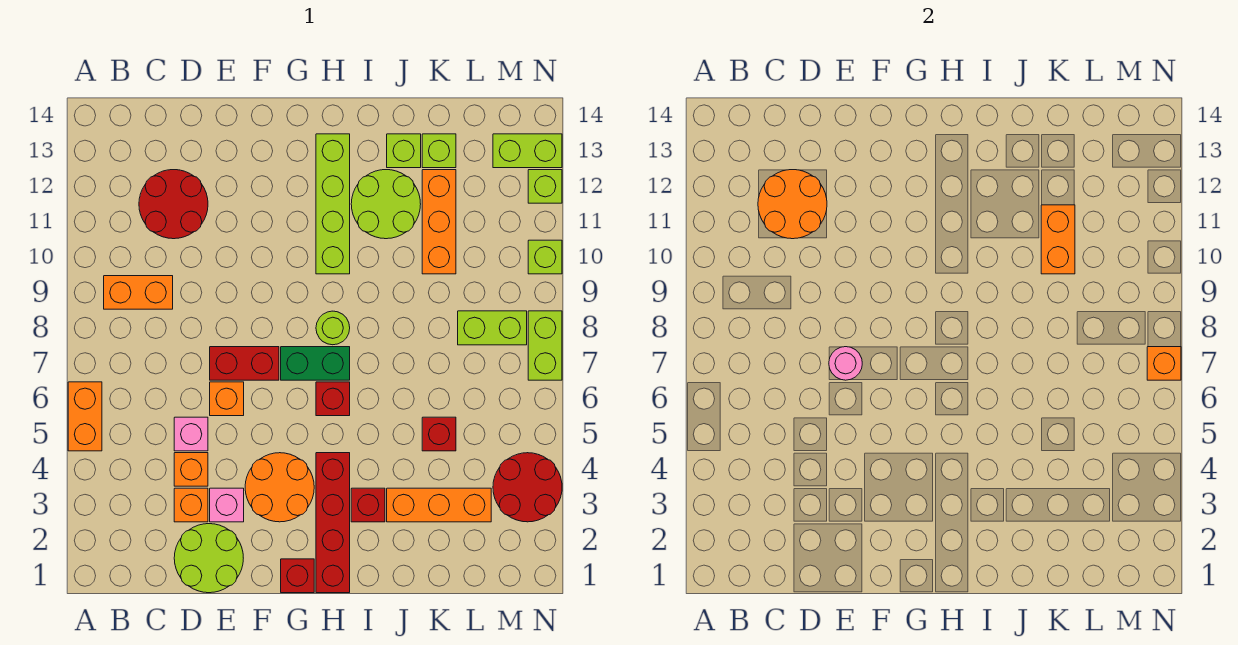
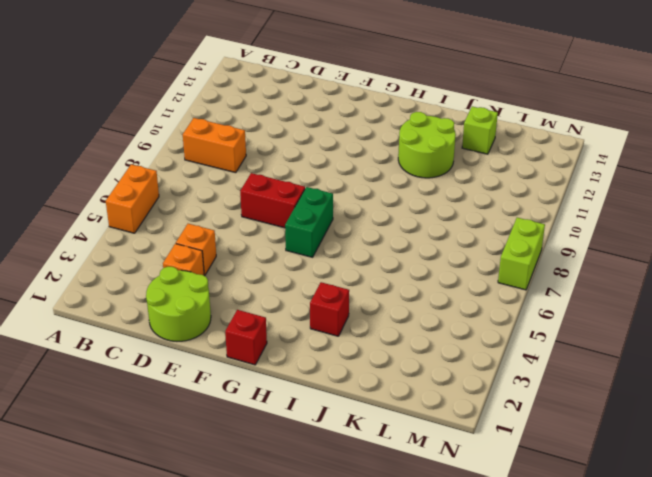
green brick G6:G7 level 1 -> green brick G7:H7 level 1
none -> red round brick C11:D12 level 1
none -> pink brick D5 level 1
none -> pink brick E3 level 1
none -> orange brick E6 level 1

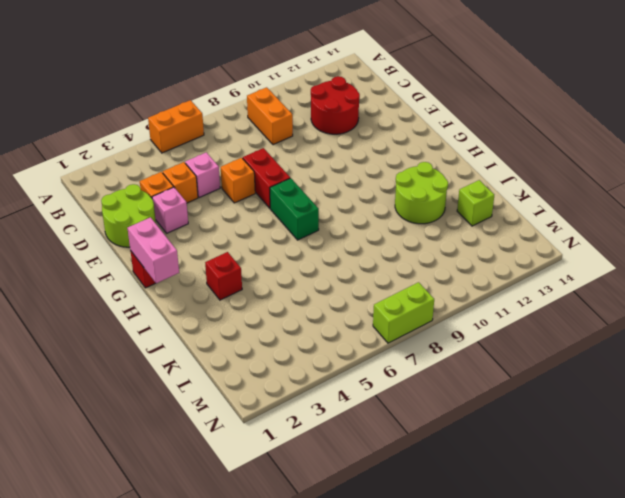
pink brick G1:H1 level 2 -> none
none -> orange round brick F3:G4 level 1
none -> red brick H1:H4 level 1
none -> red brick H6 level 1
none -> lime round brick H8 level 1

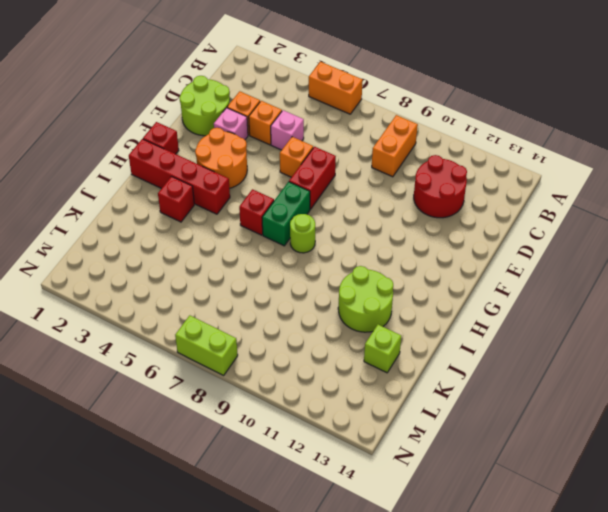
none -> lime brick H10:H13 level 1
none -> orange brick J3:L3 level 1
none -> lime brick J13 level 1
none -> red brick K5 level 1

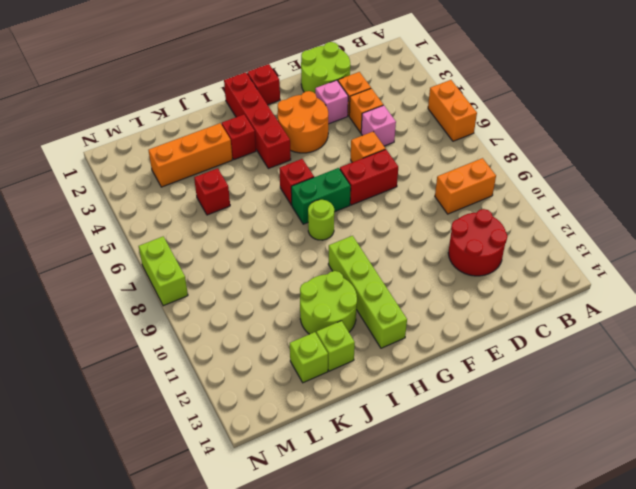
none -> orange brick K10:K12 level 1
none -> lime brick L8:M8 level 1
none -> red round brick M3:N4 level 1
none -> lime brick M13:N13 level 1

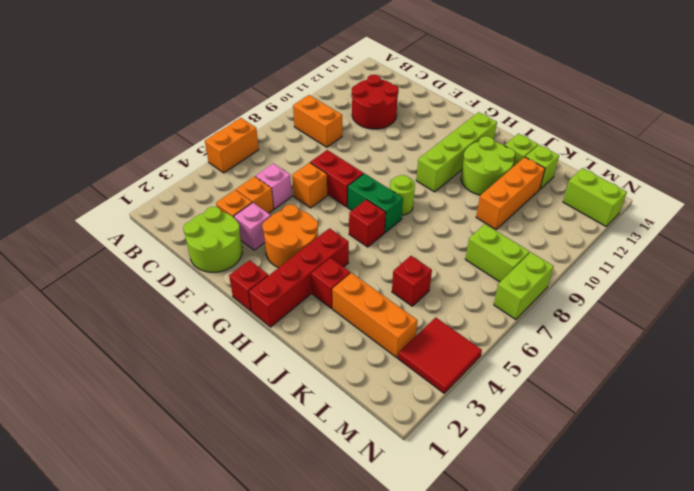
red tile M3:N4 level 1 -> red round brick M3:N4 level 1
none -> lime brick N10 level 1
none -> lime brick N12 level 1
none -> orange round brick C11:D12 level 2
none -> pink round brick E7 level 2

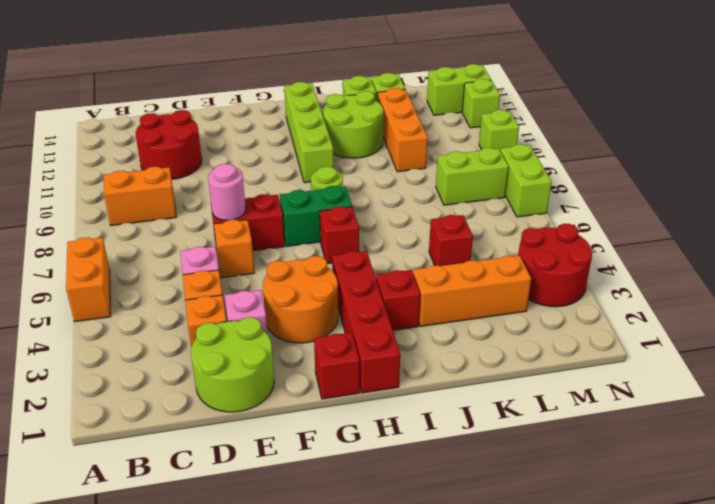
none -> orange round brick C11:D12 level 2
none -> orange brick K10:K11 level 2
none -> orange brick N7 level 2

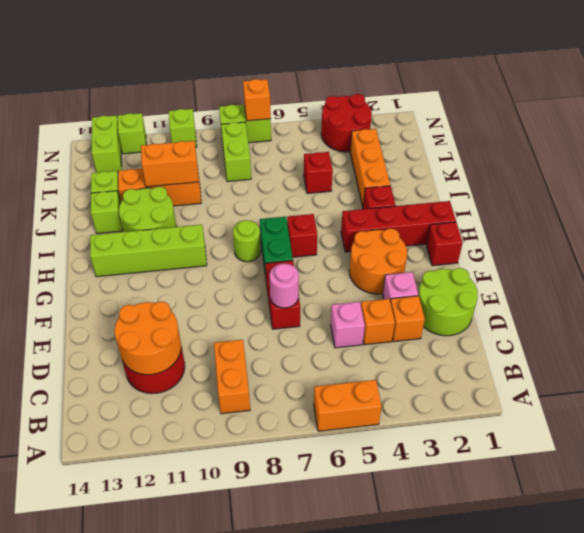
none -> orange brick E6 level 1

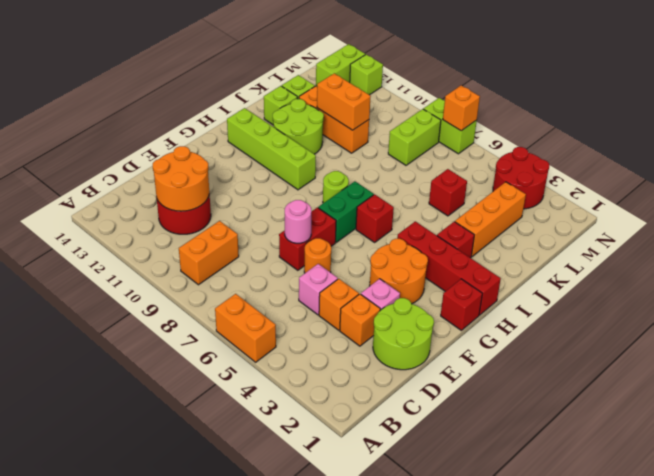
orange round brick E6 level 1 -> orange brick E6 level 1
none -> lime brick N10 level 1

